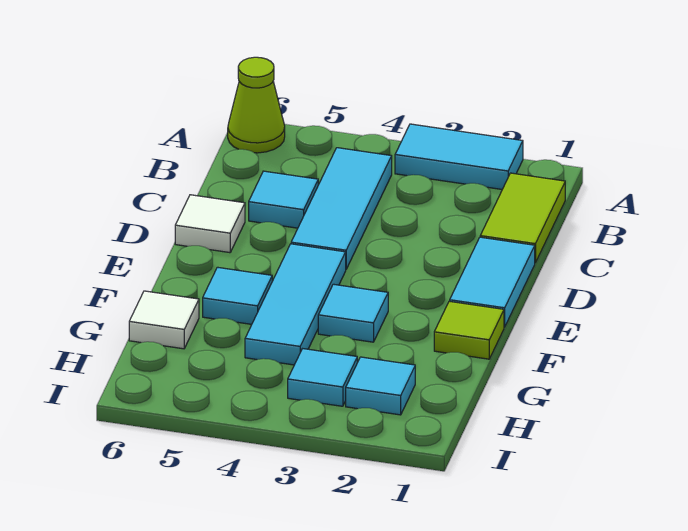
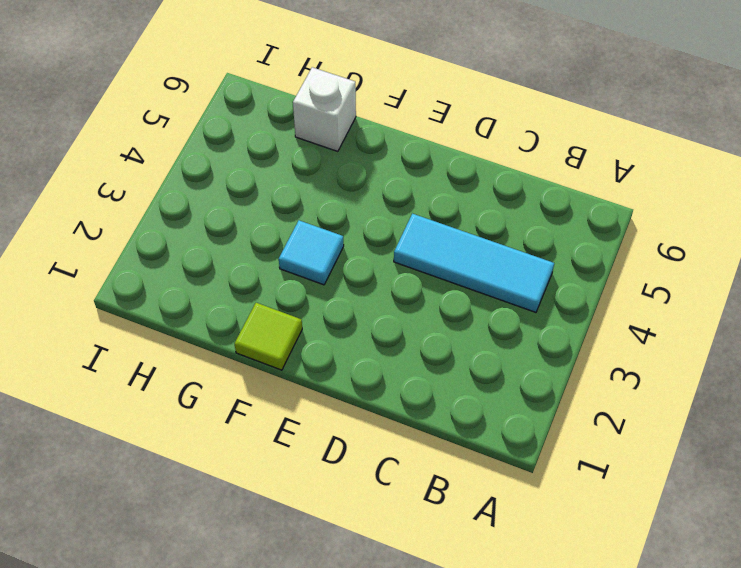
white brick G6 level 1 -> white tile G6 level 1
none -> cyan tile A2:A3 level 1
none -> lime cone A6 level 1
none -> lime tile B1:C1 level 1

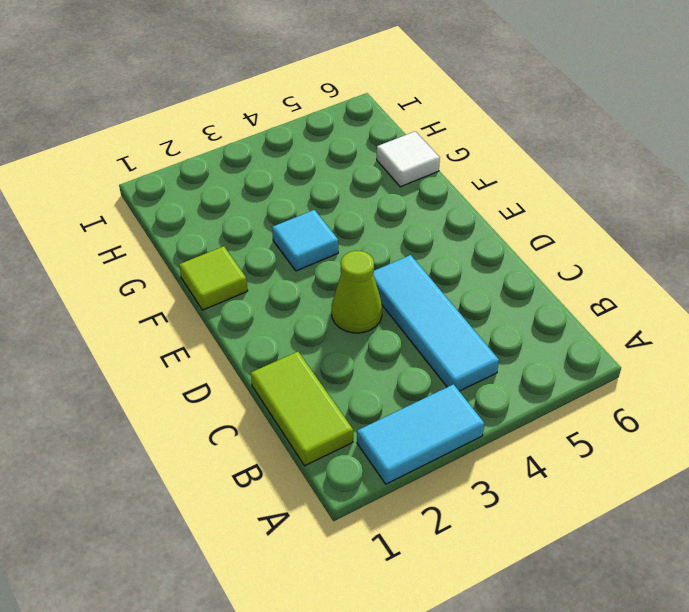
lime cone D3 level 1 -> lime cone A6 level 1
none -> cyan tile C5 level 1
none -> cyan tile D1:E1 level 1
none -> white tile D6 level 1

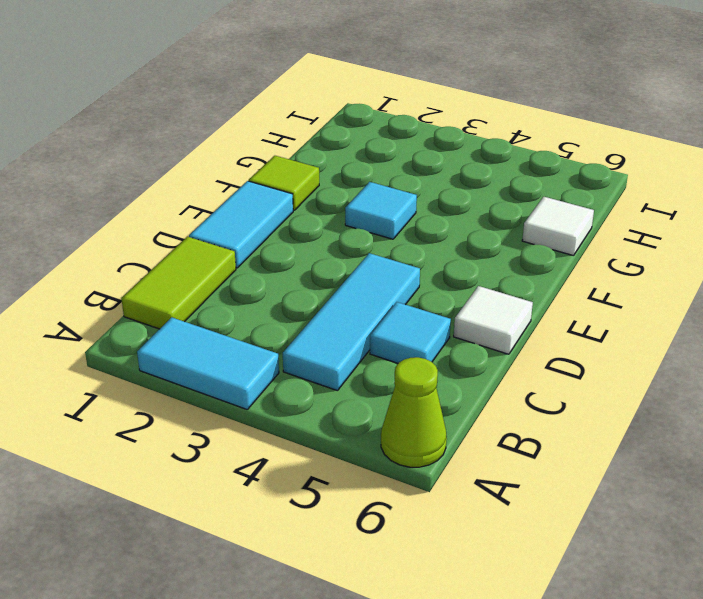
none -> cyan tile E4:G4 level 1
none -> cyan tile F5 level 1
none -> cyan tile H2 level 1

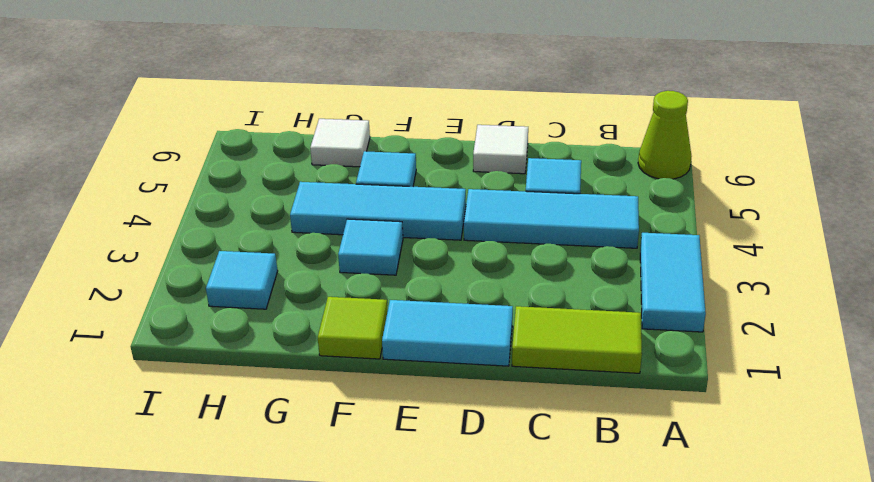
none -> cyan tile H3 level 1

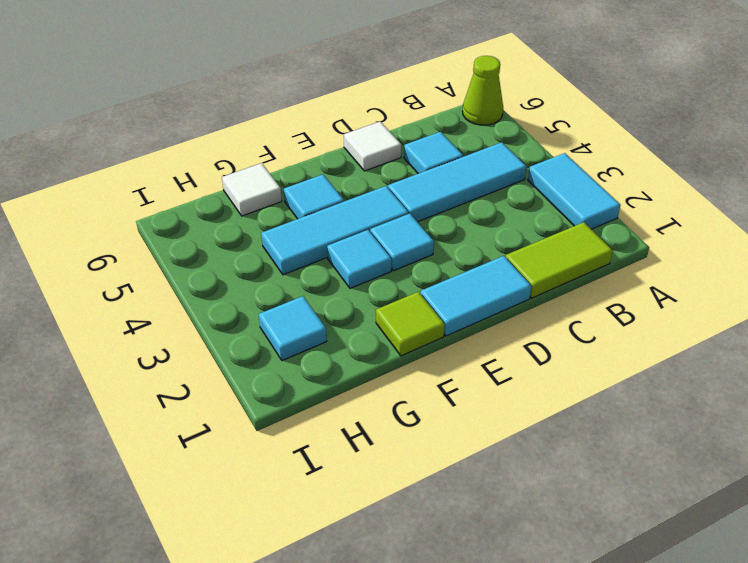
cyan tile E3 level 1 -> cyan tile H3 level 1

